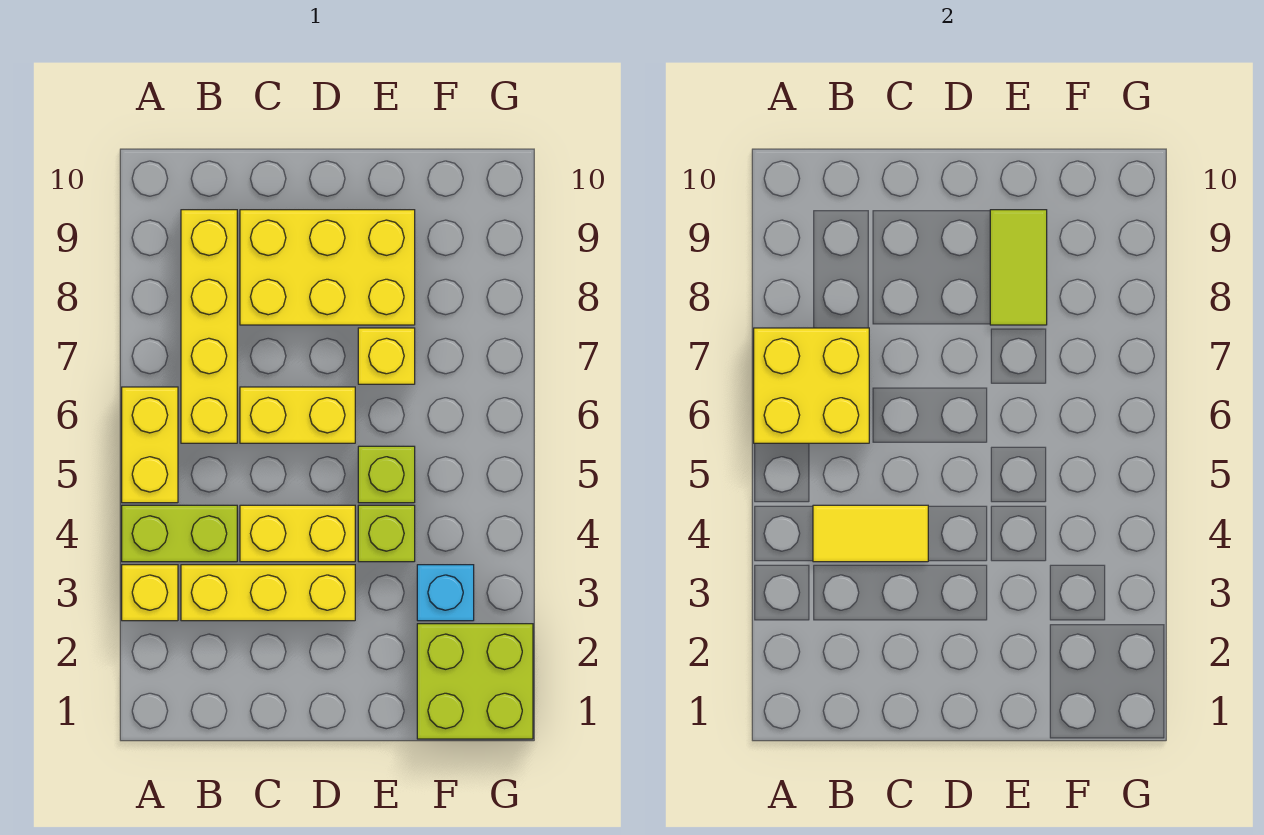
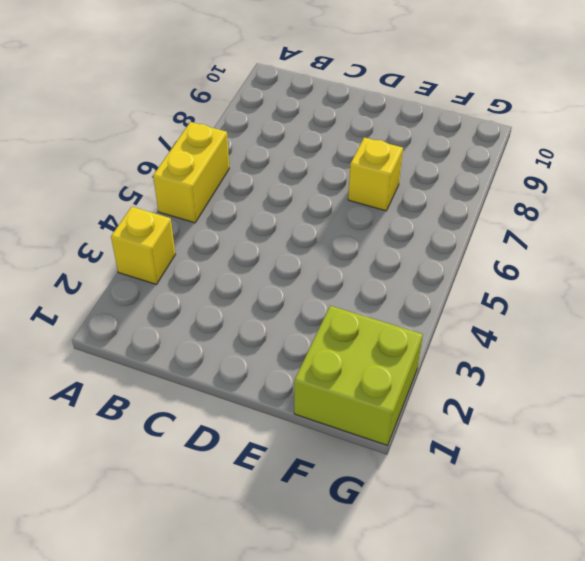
none -> lime brick A4:B4 level 1
none -> yellow brick B3:D3 level 1
none -> yellow brick B6:B9 level 1

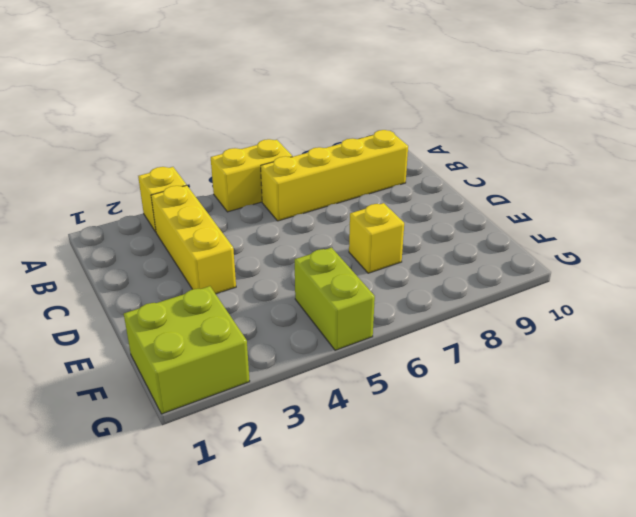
lime brick F5:G5 level 1 -> lime brick A4:B4 level 1
none -> yellow brick C4:D4 level 1
none -> yellow brick C6:D6 level 1
none -> yellow brick C8:E9 level 1

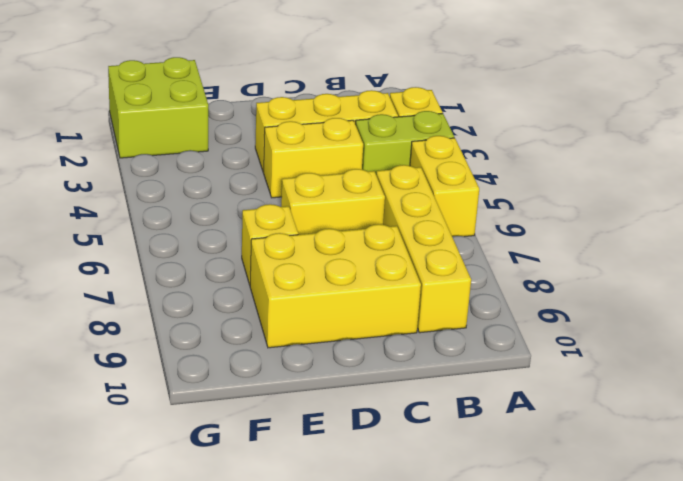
none -> lime brick E4 level 1
none -> lime brick E5 level 1
none -> cyan brick F3 level 1

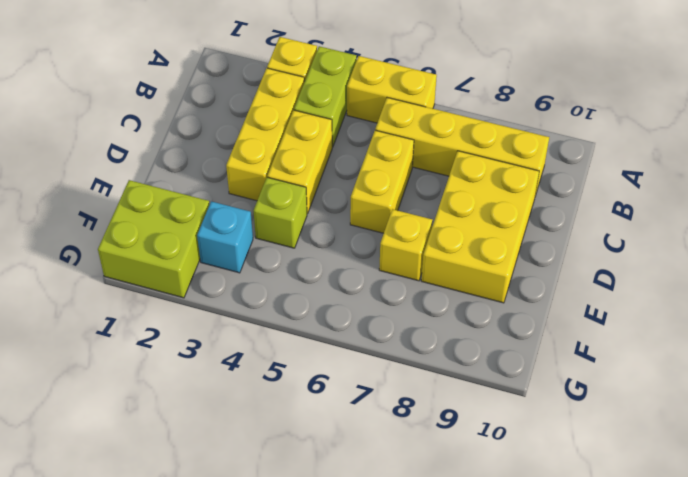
none -> lime brick E5 level 1
none -> yellow brick A6:B7 level 2
none -> yellow tile B4:C4 level 2

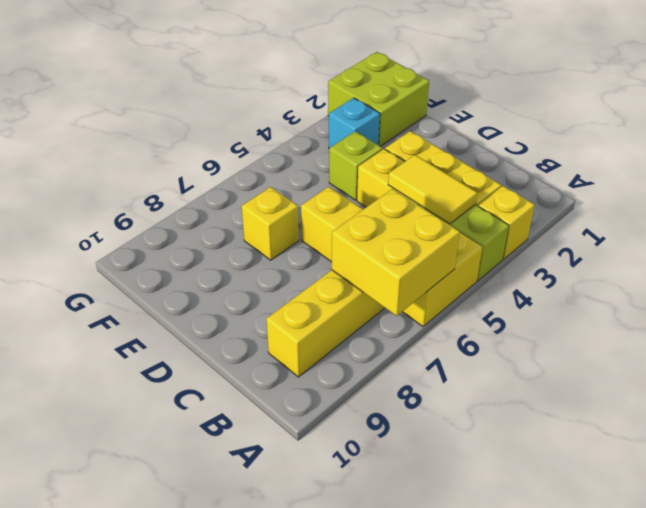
none -> yellow brick C8:E9 level 1
none -> lime brick E5 level 1
none -> lime tile E8:E9 level 2

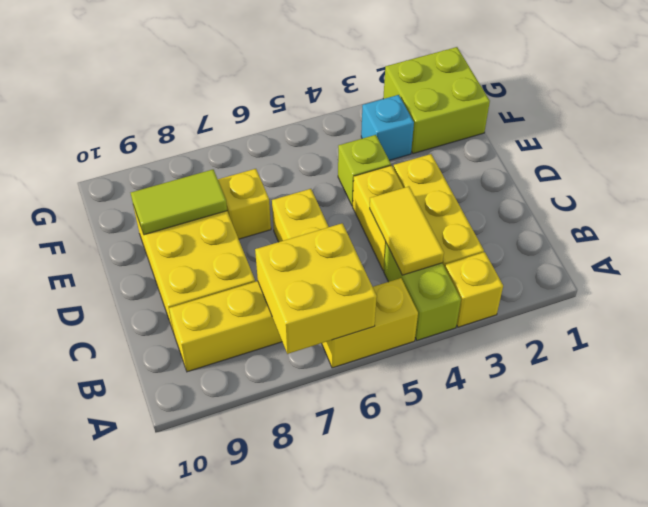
none -> lime brick E5 level 1

